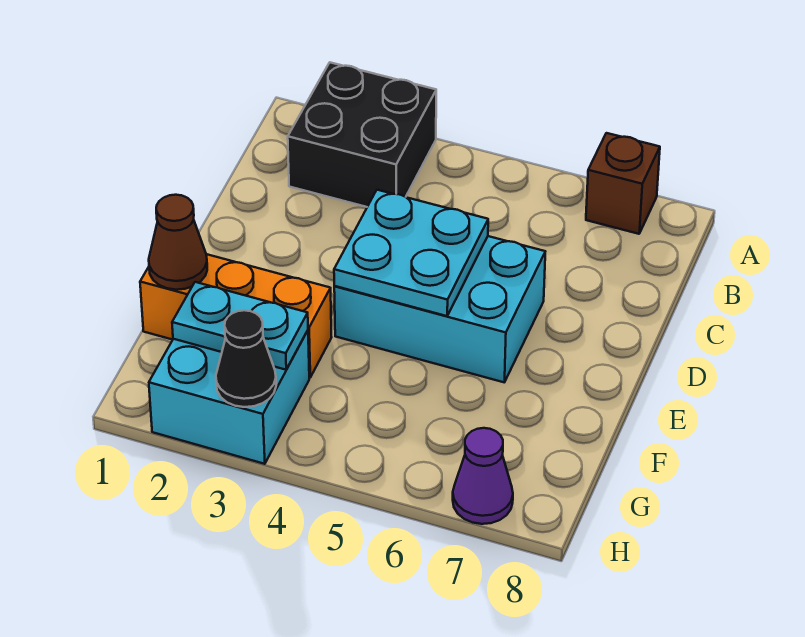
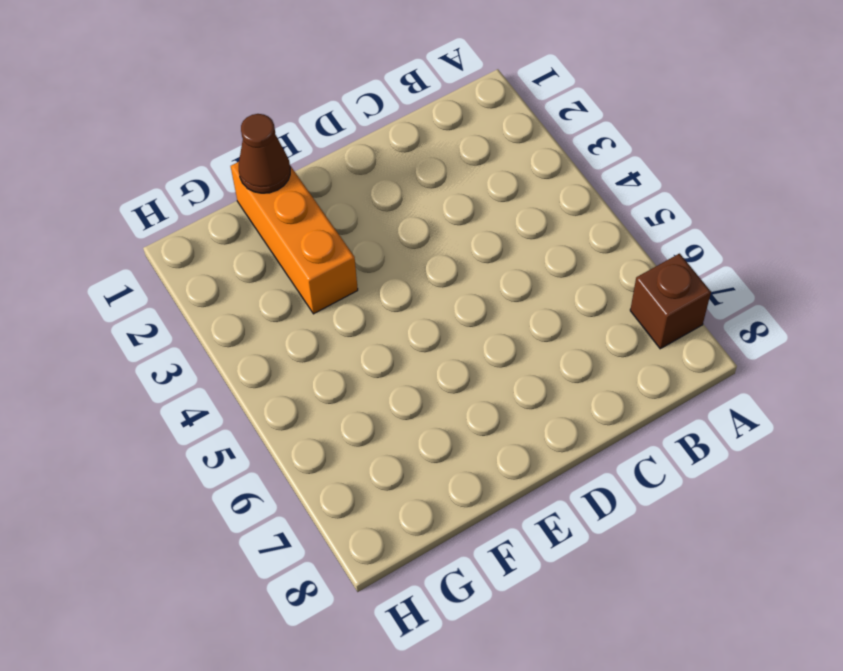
none -> black brick A2:B3 level 1
none -> cyan brick D4:E6 level 1

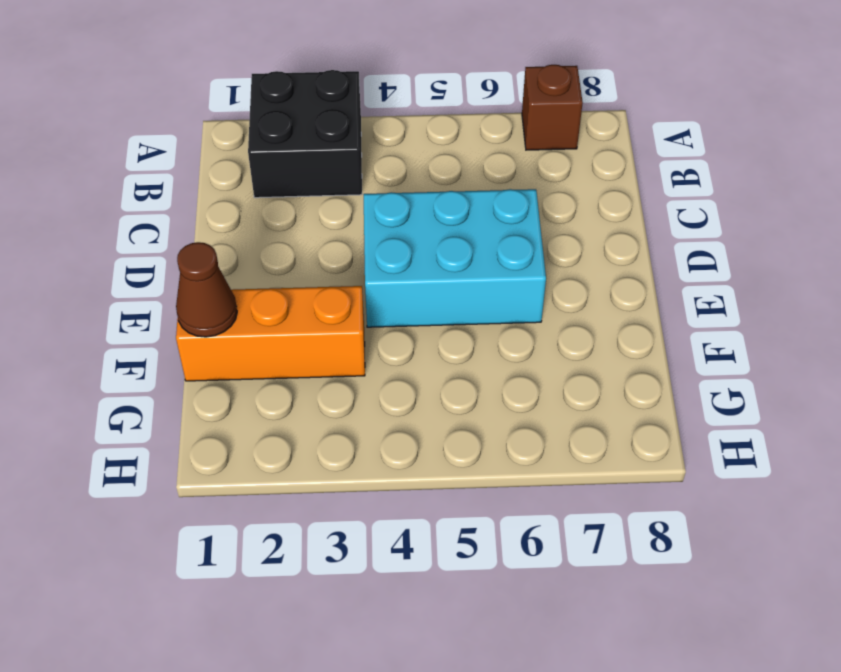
none -> cyan brick G2:H3 level 1
none -> purple cone H7 level 1

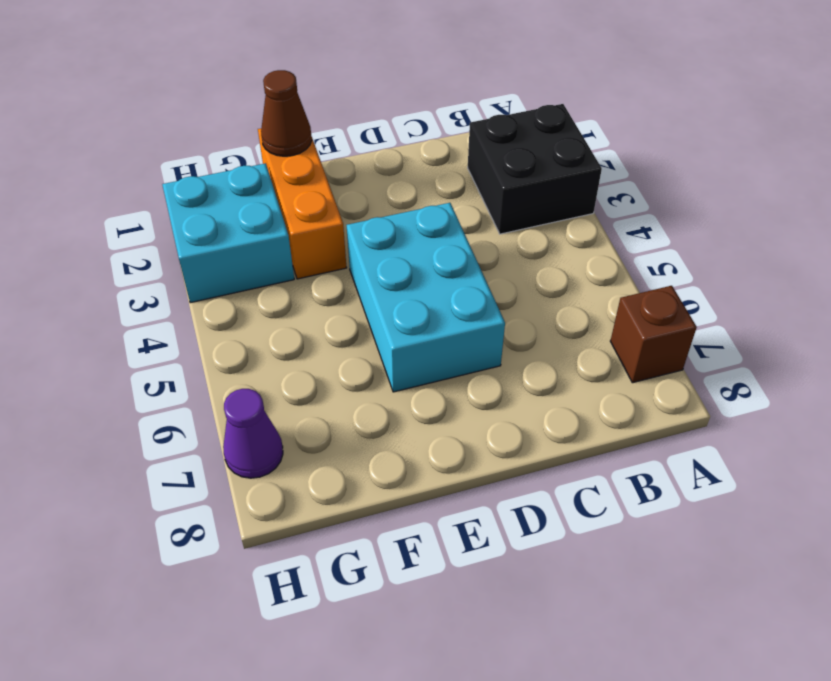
none -> cyan plate D4:E5 level 2
none -> cyan plate G2:G3 level 2

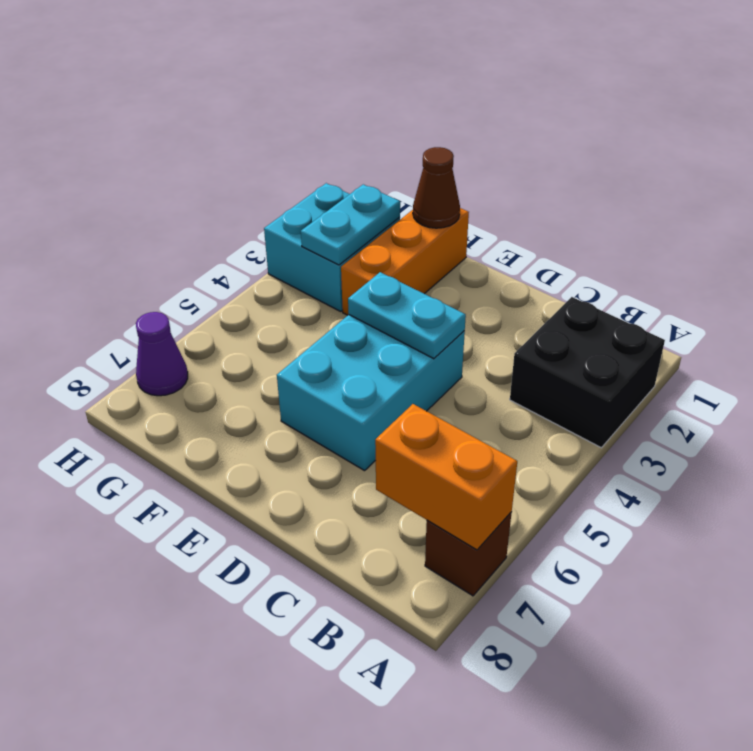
orange brick A7:B7 level 2 -> none
cyan plate D4:E4 level 2 -> cyan plate D4:E5 level 2
none -> black cone H3 level 2

